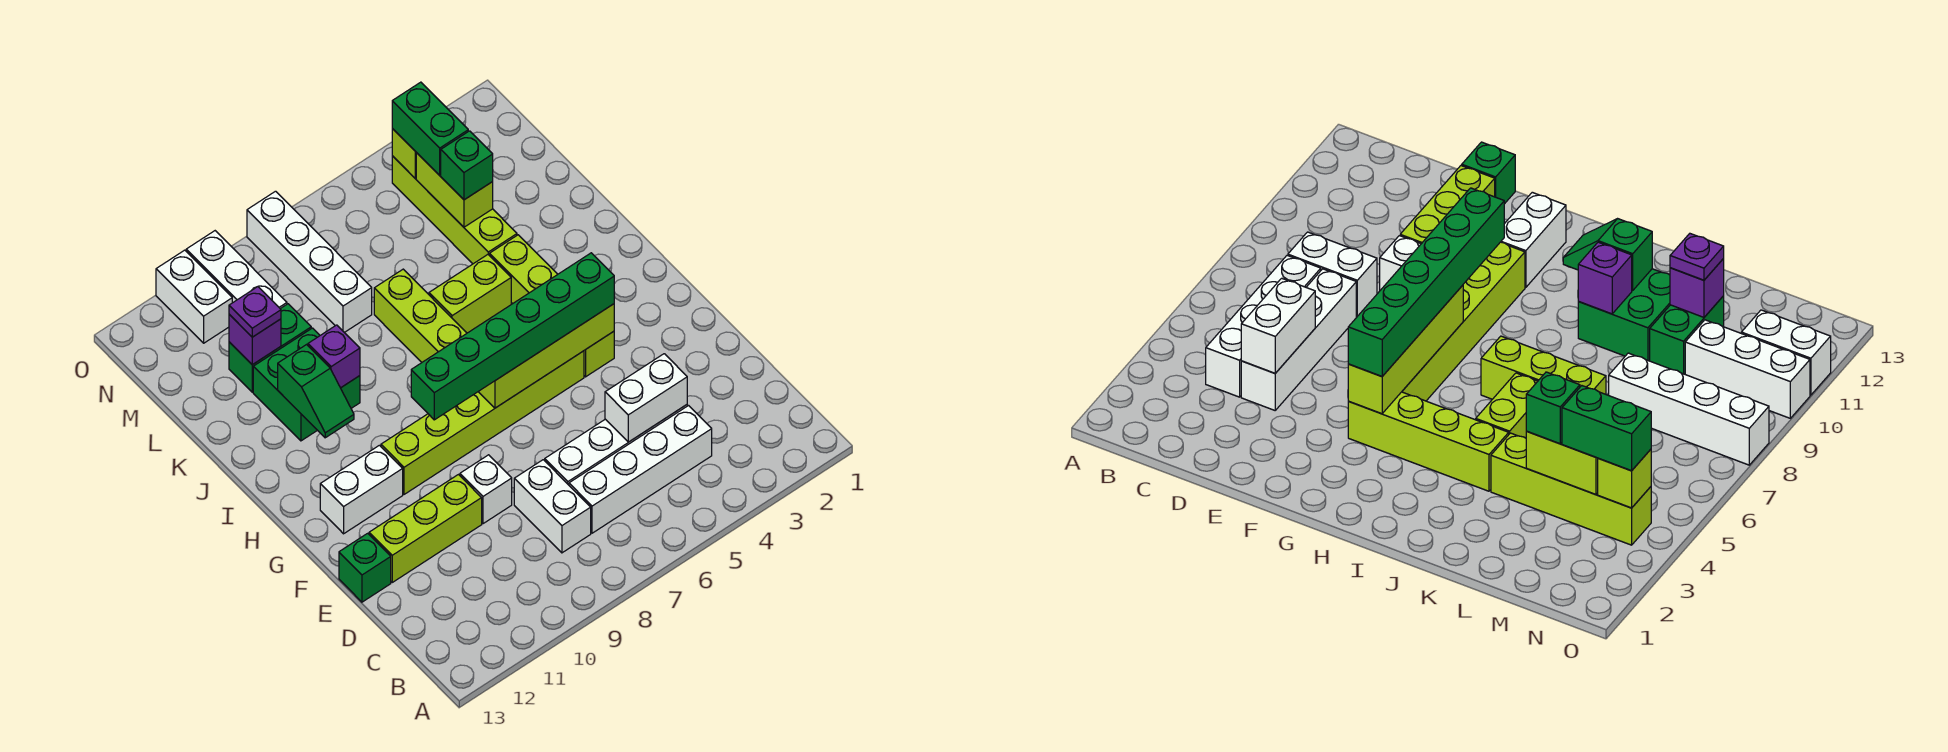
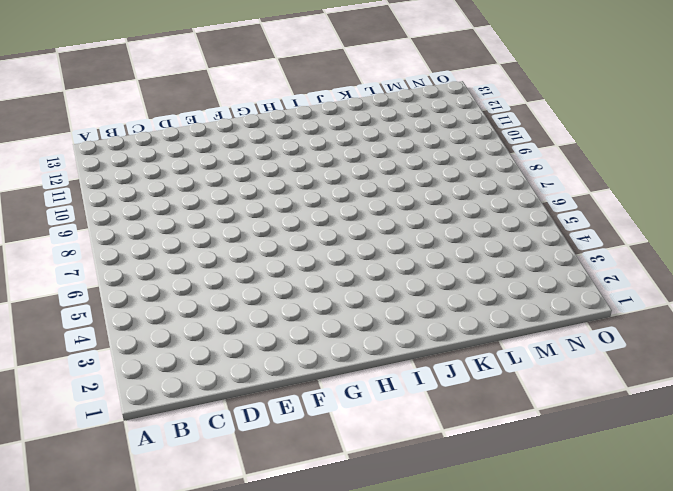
none -> white brick C4:C7 level 1
none -> white brick C8:D8 level 1
none -> white brick D4:D7 level 1

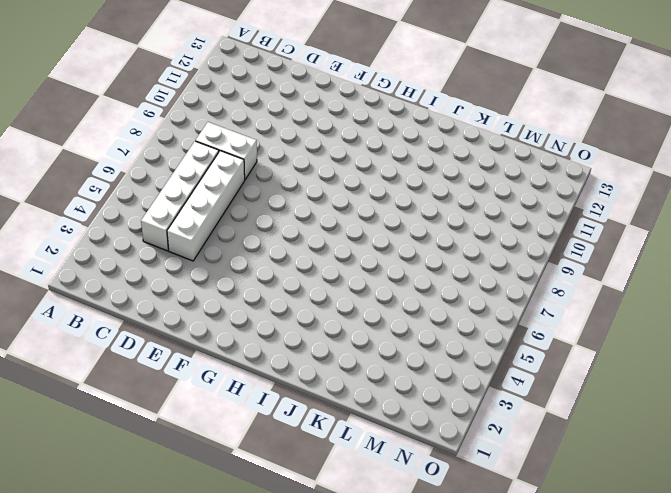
none -> white brick E9 level 1
none -> lime brick E10:E12 level 1
none -> green brick E13 level 1

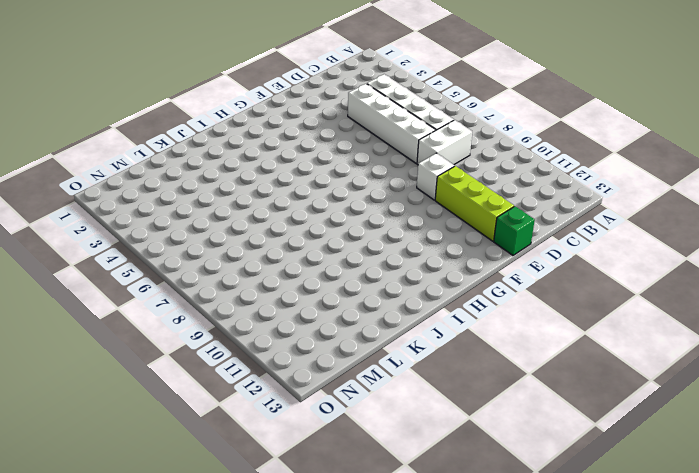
none -> lime brick G4:J4 level 1
none -> lime brick G5:G10 level 1
none -> white brick G11:G12 level 1

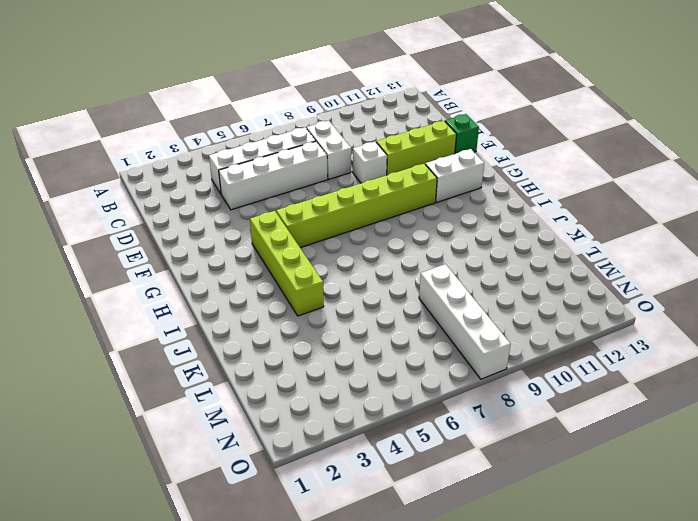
none -> lime brick I7:K7 level 1
none -> lime brick J5:J6 level 1
none -> green brick J10:K11 level 1

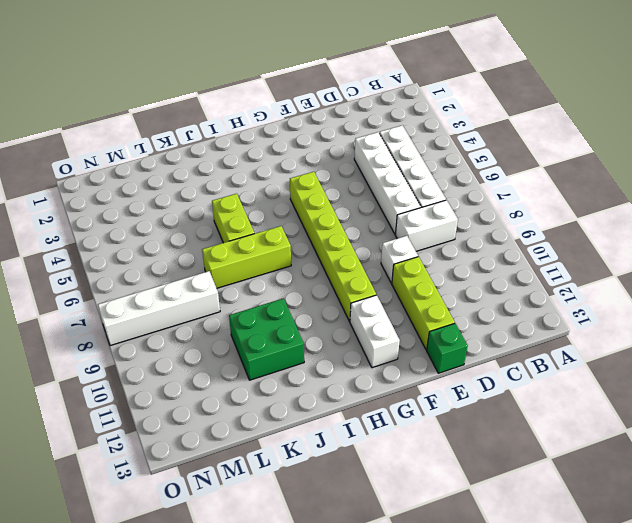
none -> lime brick G4:J4 level 1
none -> lime brick K4:N4 level 1
none -> green brick L10:L11 level 1

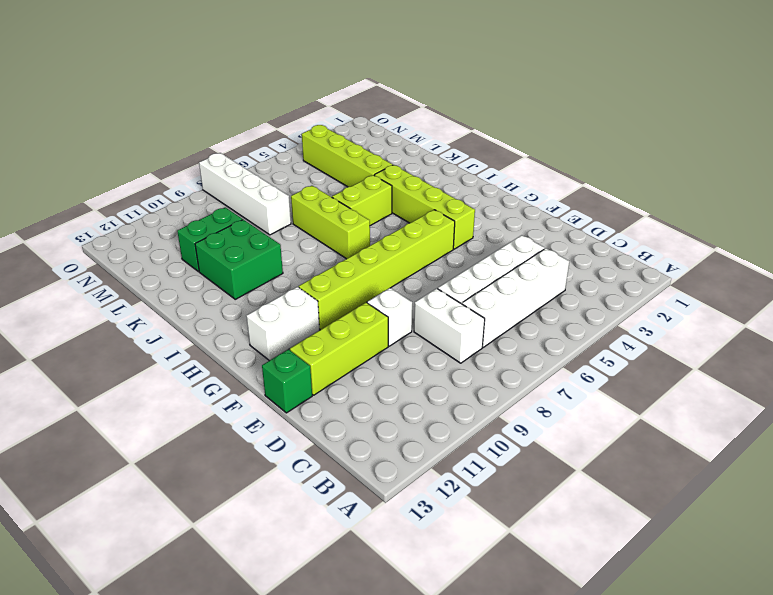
none -> white brick M10:O10 level 1
none -> white brick N11:O11 level 1
none -> white brick D4:D5 level 2

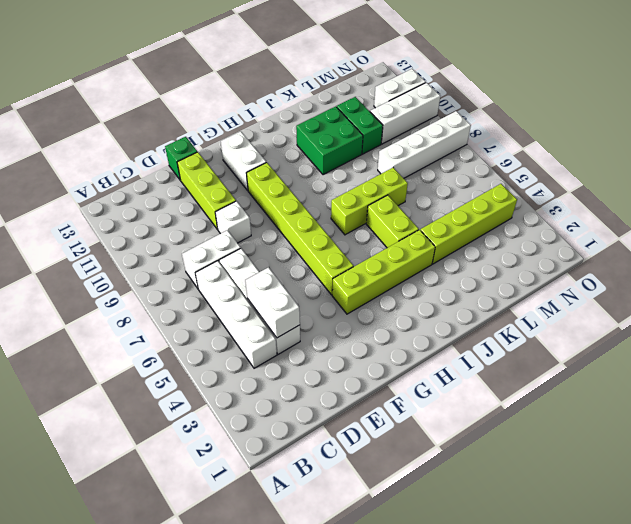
none -> lime brick G4:G7 level 2
none -> green slope I11:J11 level 2 top J
none -> purple brick J10 level 2

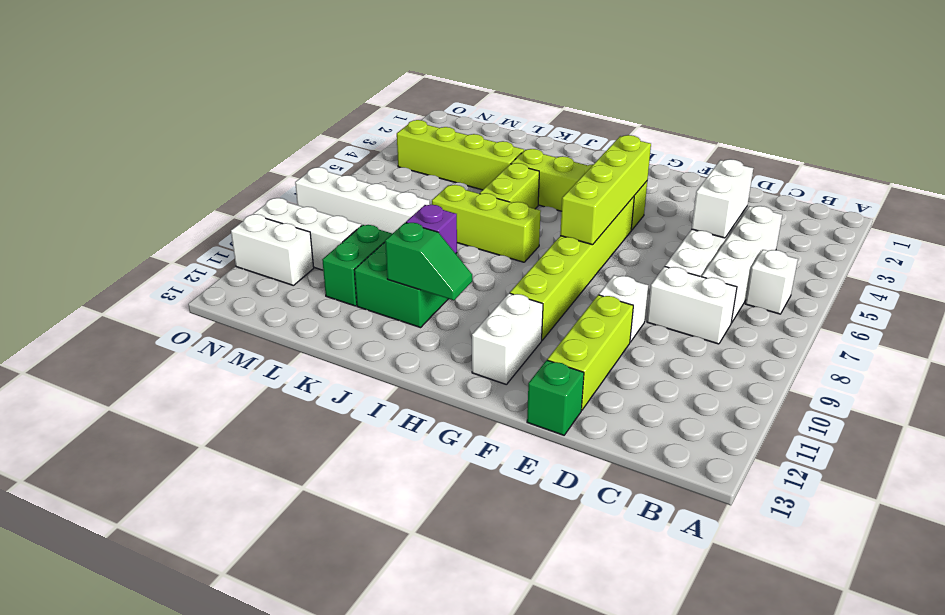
white brick B6 level 1 -> none
none -> lime brick L4:M4 level 2
none -> purple brick L11 level 2
none -> lime brick N4 level 2

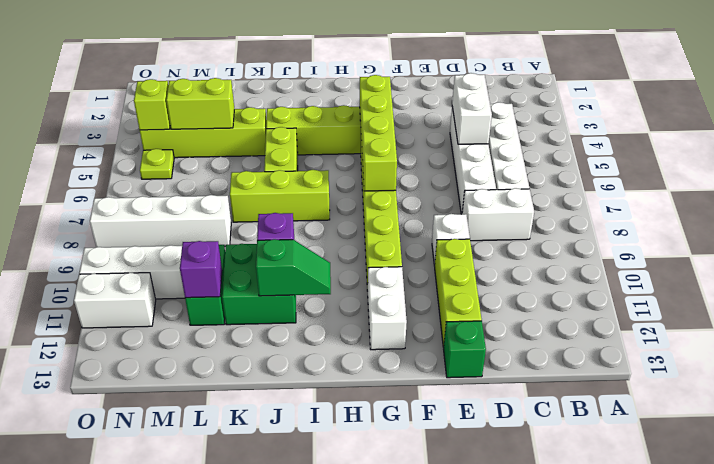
lime plate N5 level 1 -> none
none -> green brick G4:G9 level 3
none -> green brick L4 level 3
none -> purple plate L11 level 3

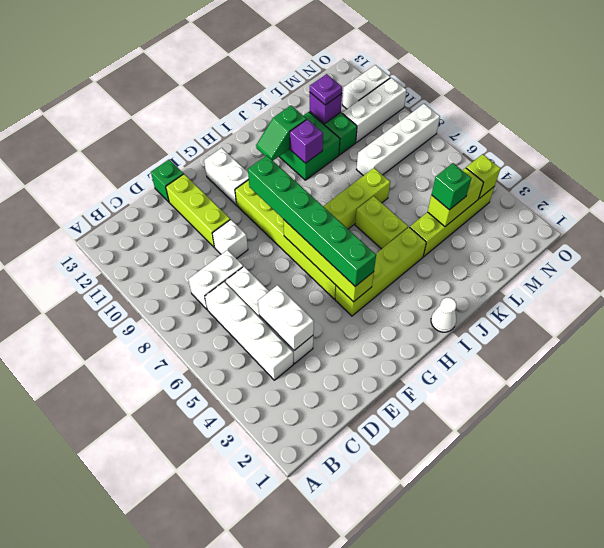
white cone I1 level 1 -> none
none -> green brick M4:N4 level 3

